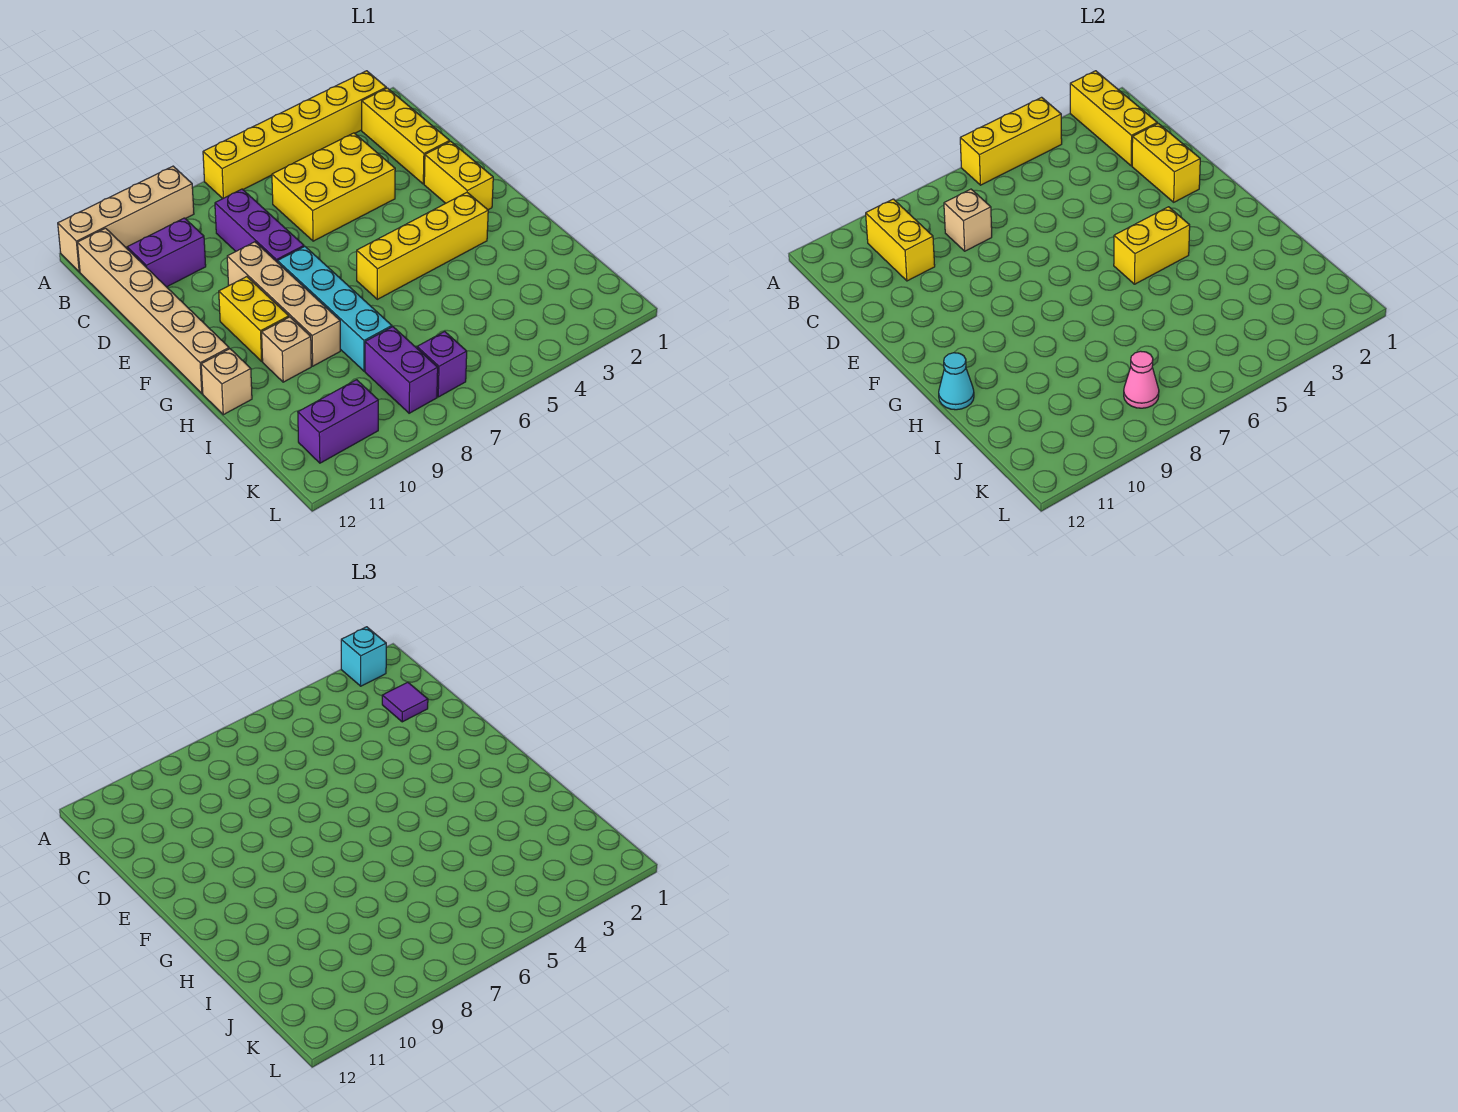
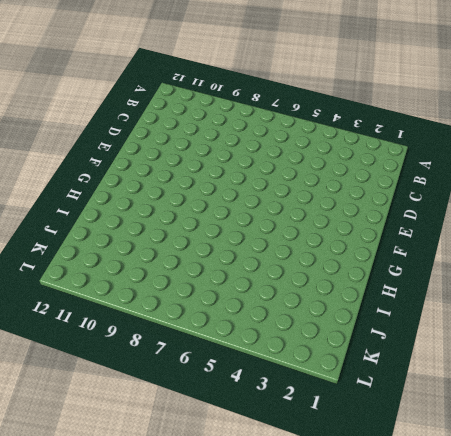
none -> yellow brick A2:A7 level 1
none -> tan brick A9:A12 level 1
none -> yellow brick B2:D2 level 1

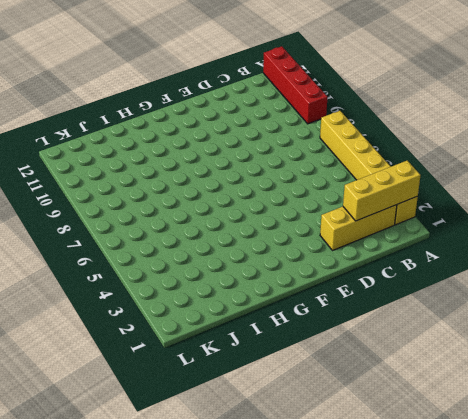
red brick A9:A12 level 1 -> tan brick A9:A12 level 1
none -> tan brick B12:G12 level 1
none -> yellow brick C4:D6 level 1
none -> purple brick C8:E8 level 1

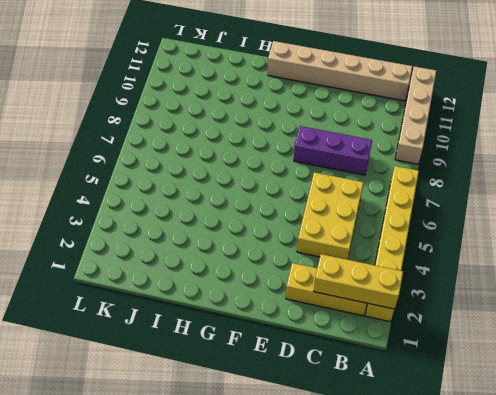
none -> purple brick C10:C11 level 1
none -> yellow brick E2:F2 level 1
none -> tan brick E9:H9 level 1

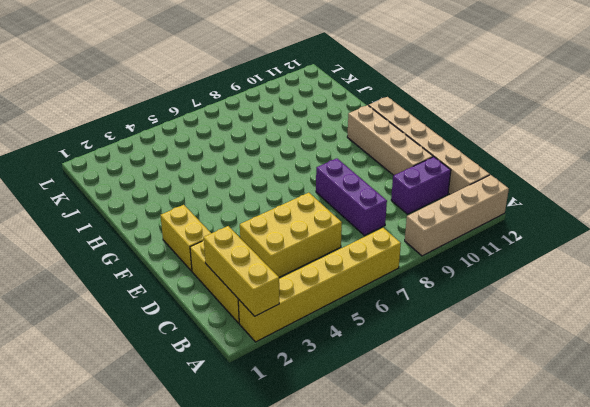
tan brick D11:G11 level 1 -> tan brick E9:H9 level 1
none -> cyan brick F8:I8 level 1
none -> yellow brick F10:G10 level 1
none -> yellow brick G3:G6 level 1

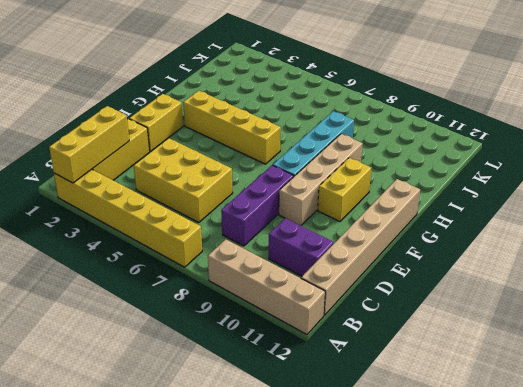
none -> tan brick H10 level 1
none -> tan brick H12 level 1
none -> purple brick J8:K8 level 1

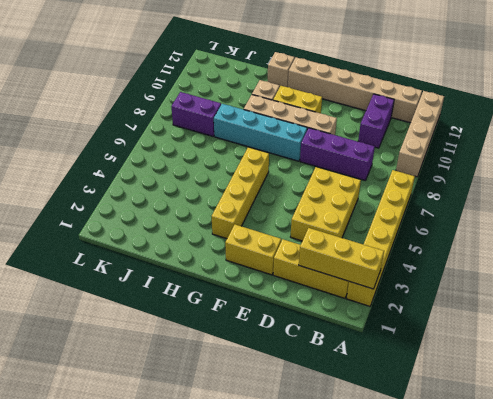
none -> purple brick K7 level 1
none -> purple brick K10:K11 level 1
none -> yellow brick A4:A6 level 2

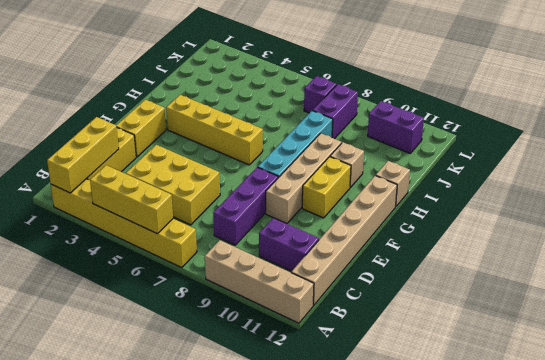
none -> yellow brick B10:C10 level 2
none -> tan brick C8 level 2
none -> yellow brick D2:E2 level 2

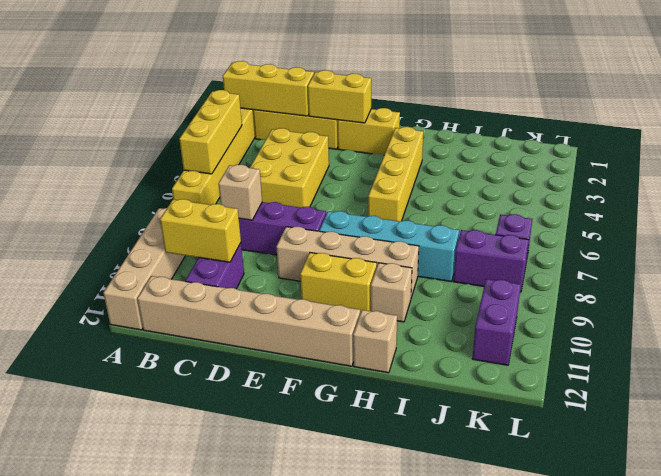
none -> yellow brick G4:G5 level 2
none -> cyan cone H12 level 2
none -> pink cone K8 level 2

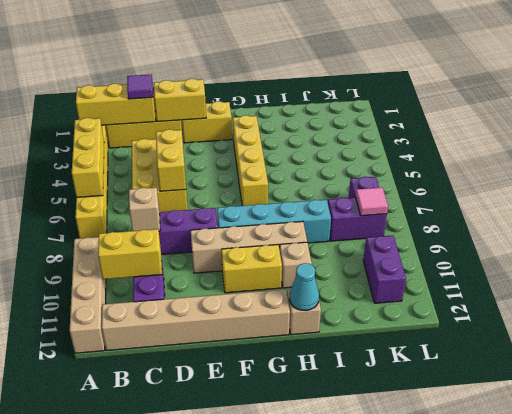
yellow brick D5:D6 level 2 -> yellow brick G4:G5 level 2
pink tile K8 level 2 -> pink cone K8 level 2
none -> cyan brick A2 level 3

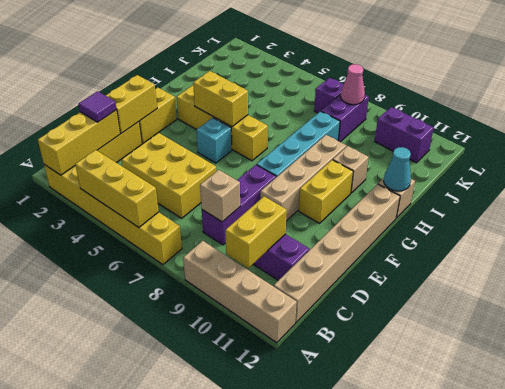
cyan brick F5 level 1 -> cyan brick A2 level 3

